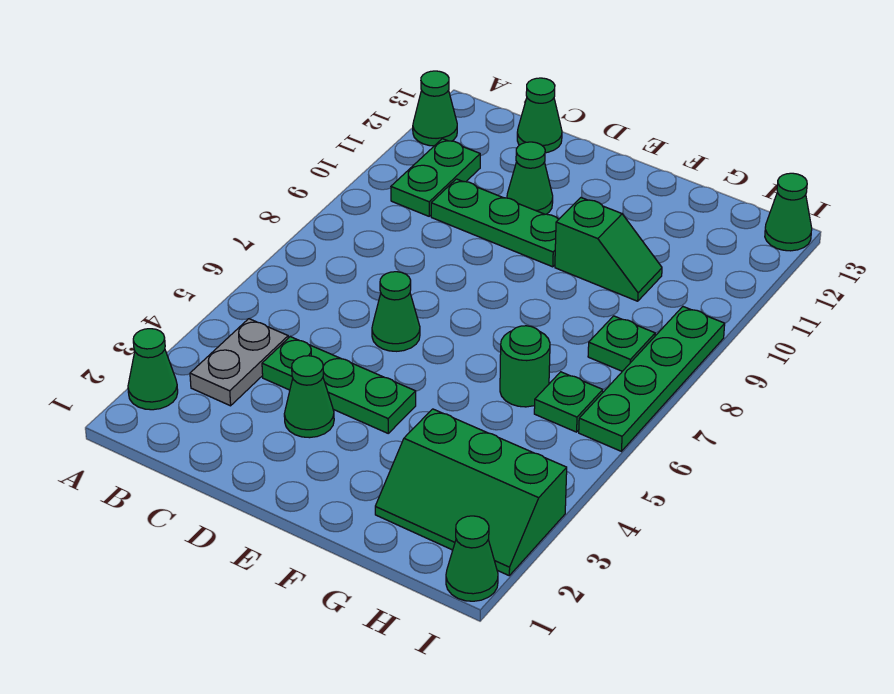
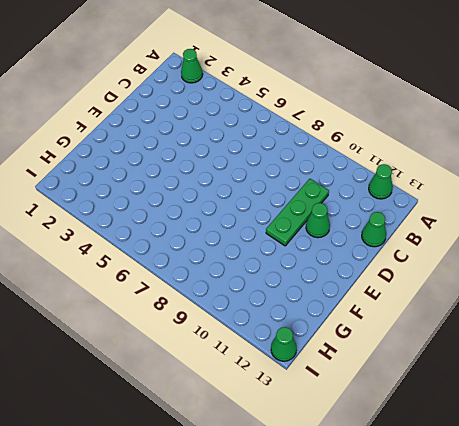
none -> grey plate B3:B4 level 1
none -> green plate B10:B11 level 1
none -> green plate C4:E4 level 1

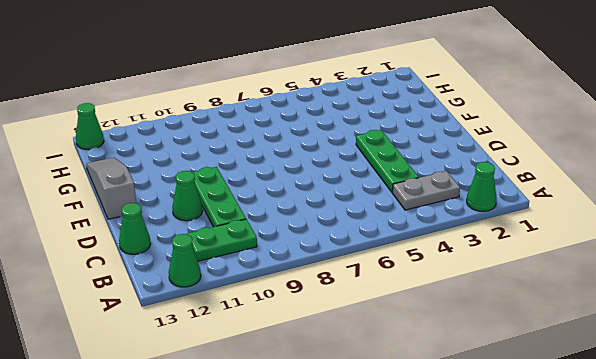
grey slope E13:G13 level 1 top E -> none
none -> green cone D3 level 1
none -> green cone D6 level 1
none -> green slope F10:G10 level 1 top F

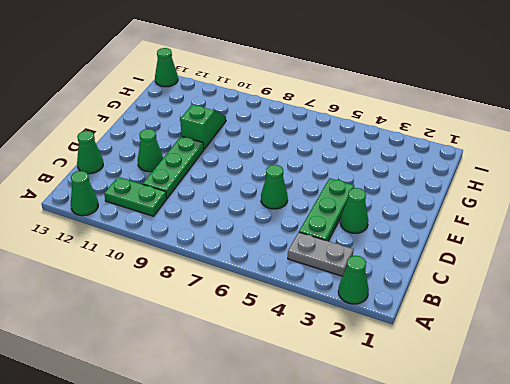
none -> green slope G2:I3 level 1 top 3
none -> green round brick G6 level 1
none -> green plate H6 level 1

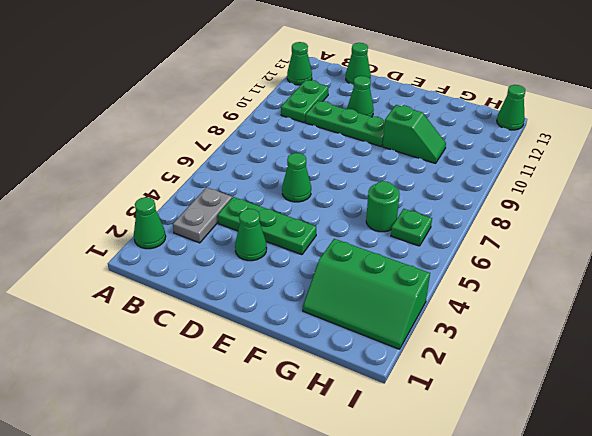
none -> green plate H8 level 1
none -> green cone I1 level 1
none -> green plate I6:I9 level 1

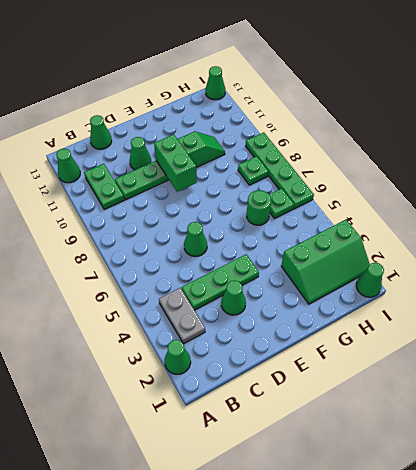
green brick E9:E10 level 2 -> none

